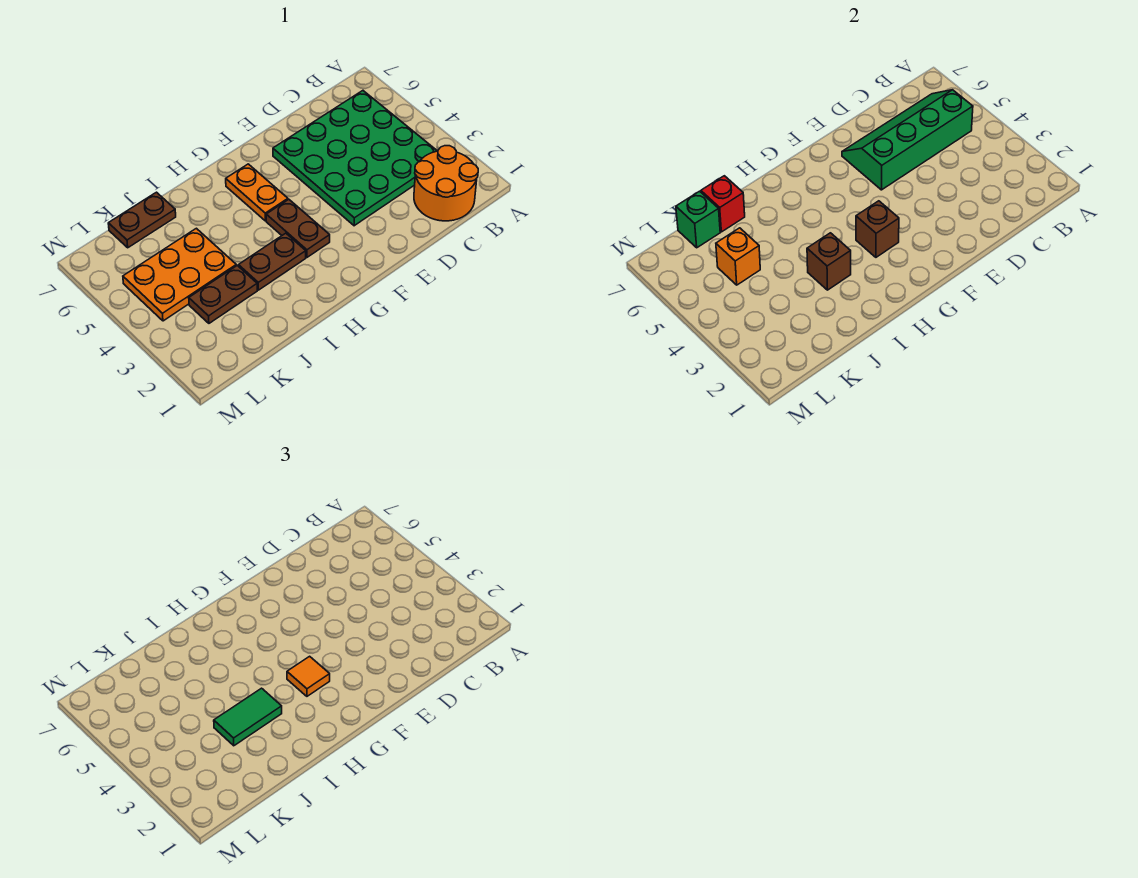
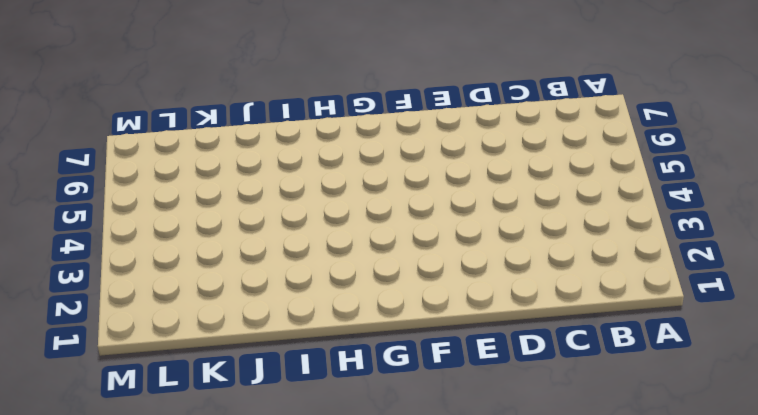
none -> orange round brick B1:C2 level 1
none -> green plate B3:E6 level 1
none -> brown plate G3:G4 level 1

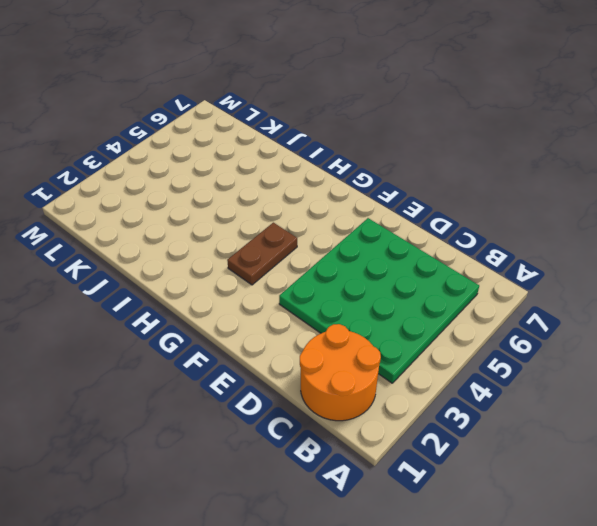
none -> orange plate G5:G6 level 1
none -> brown plate H3:I3 level 1
none -> brown plate J3:K3 level 1

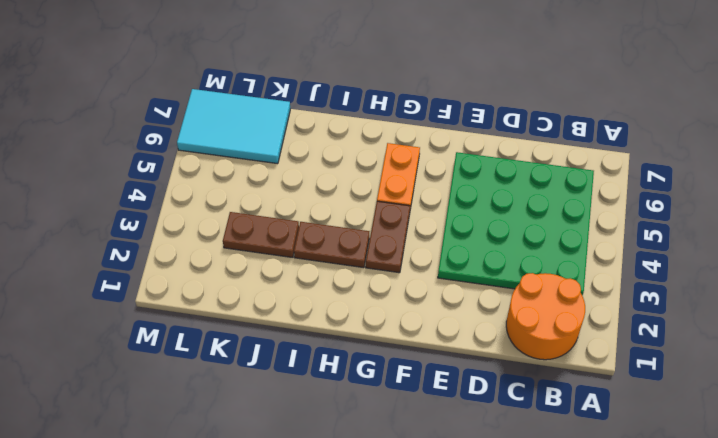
cyan tile K6:M7 level 1 -> brown plate J7:K7 level 1
none -> orange plate J4:L5 level 1
none -> green slope B5:E6 level 2 top 5
none -> brown brick G3 level 2

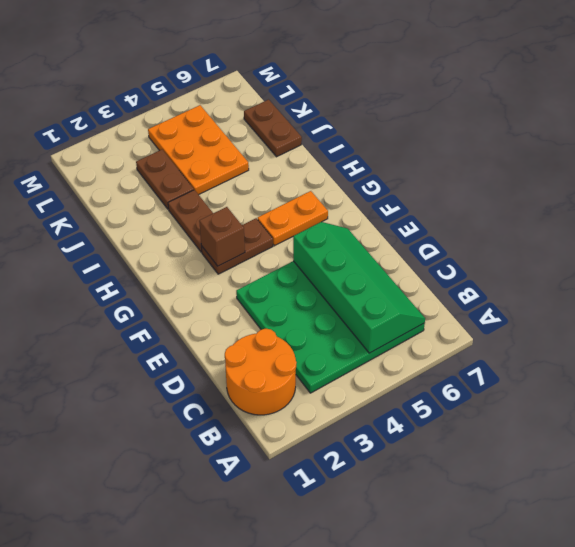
none -> brown brick I3 level 2
none -> red brick J7 level 2
none -> orange brick K5 level 2

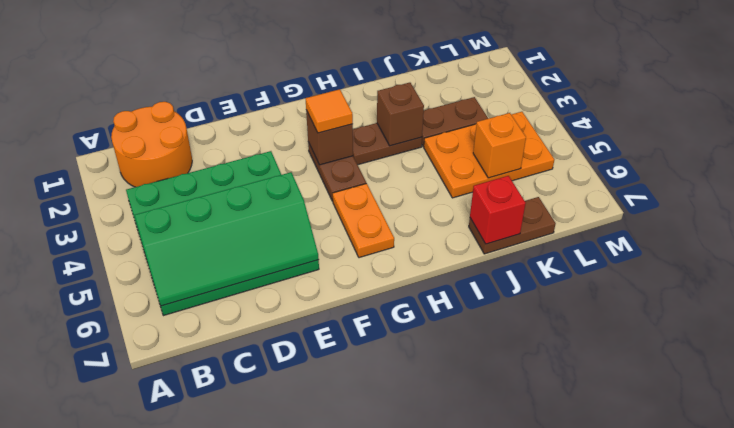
none -> green brick K7 level 2
none -> green tile I3:J3 level 3

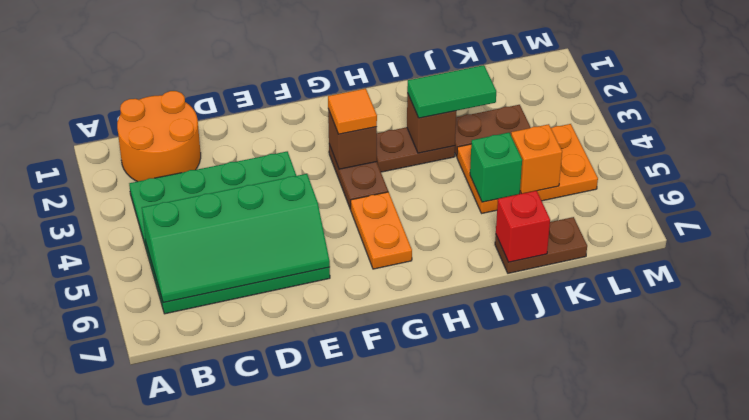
green brick J5 level 2 -> green brick K7 level 2

